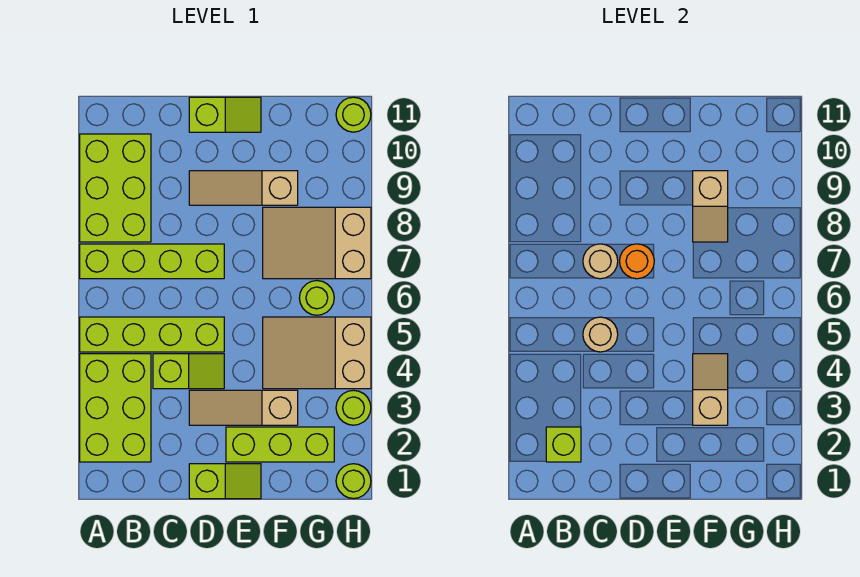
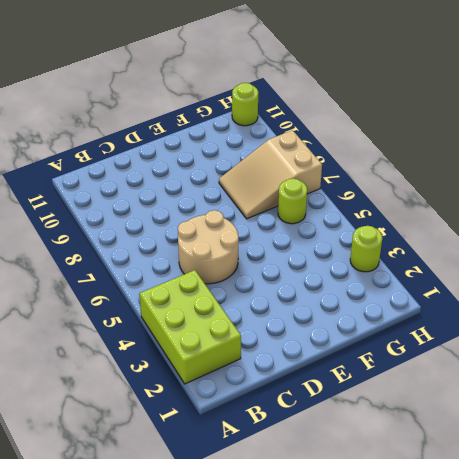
tan round brick C5:D6 level 1 -> lime brick A5:D5 level 1
none -> lime brick A7:D7 level 1
none -> lime brick A8:B10 level 1
none -> lime slope C4:D4 level 1 top C

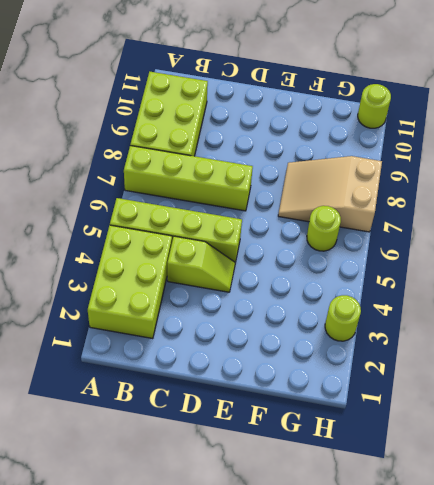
none -> lime slope D1:E1 level 1 top D
none -> tan slope D3:F3 level 1 top F
none -> tan slope D9:F9 level 1 top F

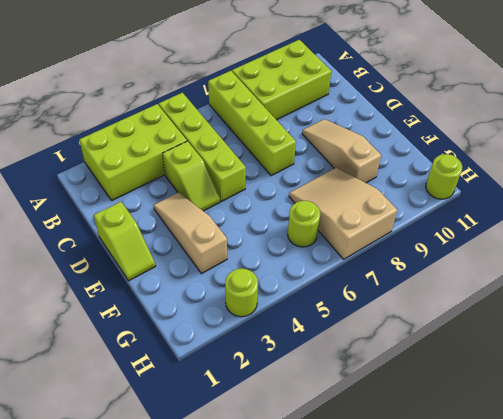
none -> lime slope D11:E11 level 1 top D
none -> lime brick E2:G2 level 1
none -> tan slope F4:H5 level 1 top H

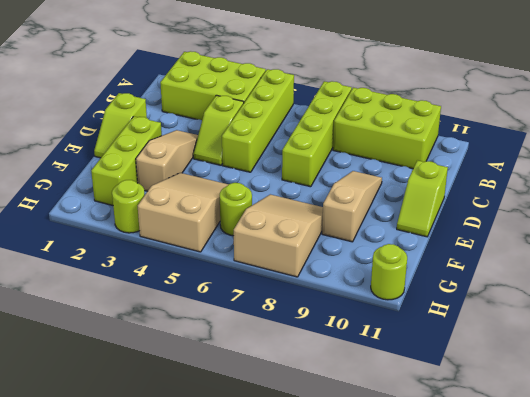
none -> lime round brick H1 level 1
none -> lime brick B2 level 2
none -> tan round brick C5 level 2

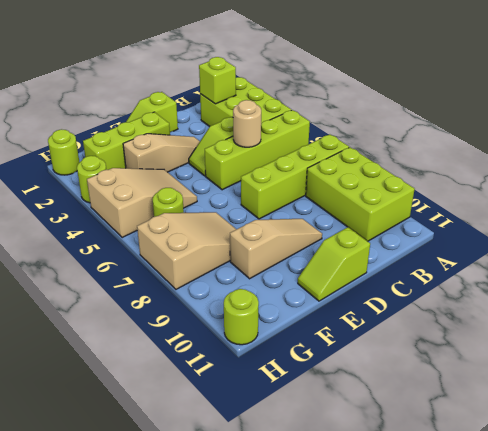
none -> tan round brick C7 level 2
none -> orange round brick D7 level 2
none -> tan slope F3:F4 level 2 top 3

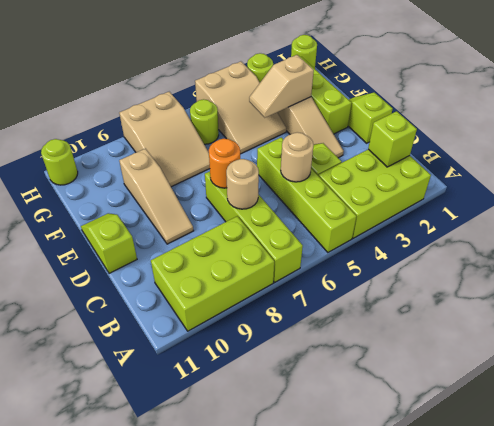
none -> tan slope F8:F9 level 2 top 9

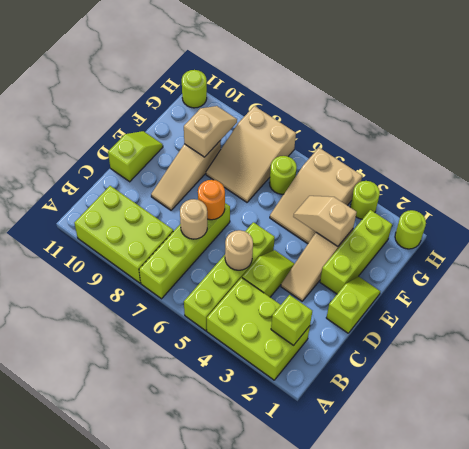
tan slope F9:G9 level 2 top F -> tan slope F8:F9 level 2 top 9

